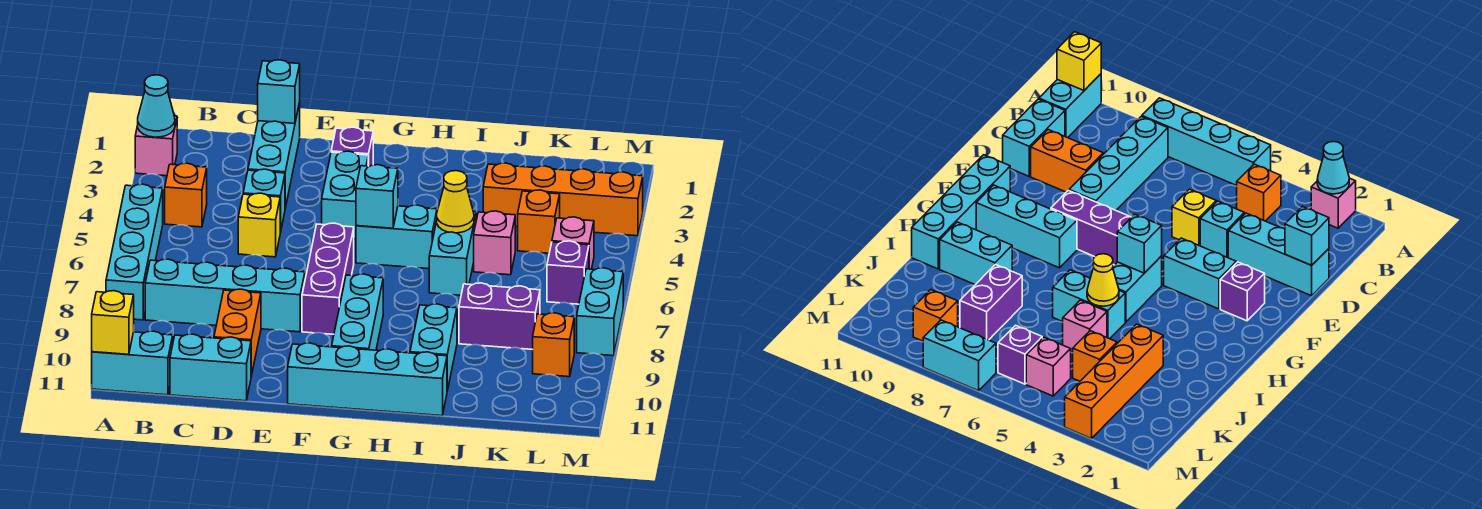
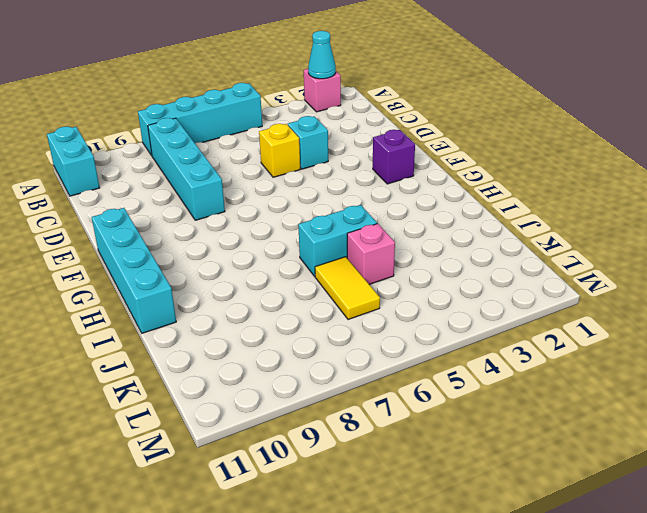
yellow tile J6:K6 level 1 -> none
none -> orange brick B4 level 1
none -> cyan brick C11:D11 level 1
none -> cyan brick D1:D3 level 1
none -> orange brick D9:D10 level 1

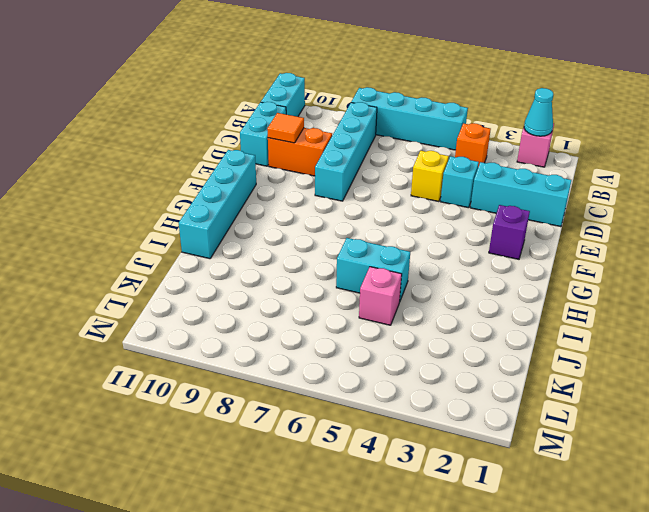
orange tile D10 level 2 -> none
none -> cyan brick F3:F4 level 1
none -> purple brick F6:F8 level 1
none -> cyan brick G5:H5 level 1
none -> cyan brick G8:G10 level 1

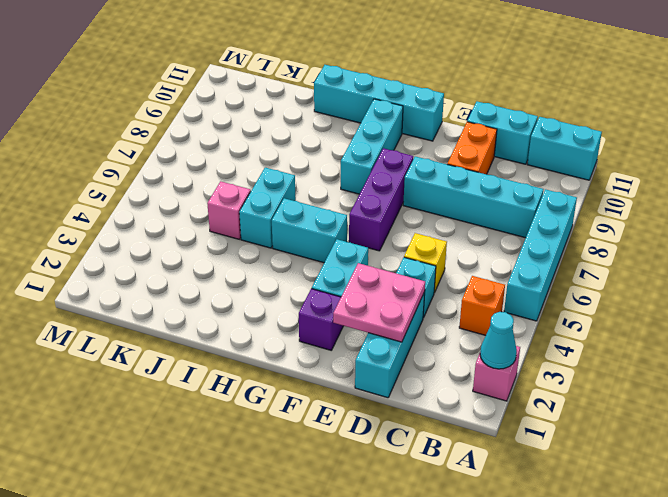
pink plate D2:E3 level 2 -> none
none -> cyan brick I9:I10 level 1
none -> orange brick J3:M3 level 1
none -> purple brick J8:K8 level 1
none -> orange brick K4 level 1

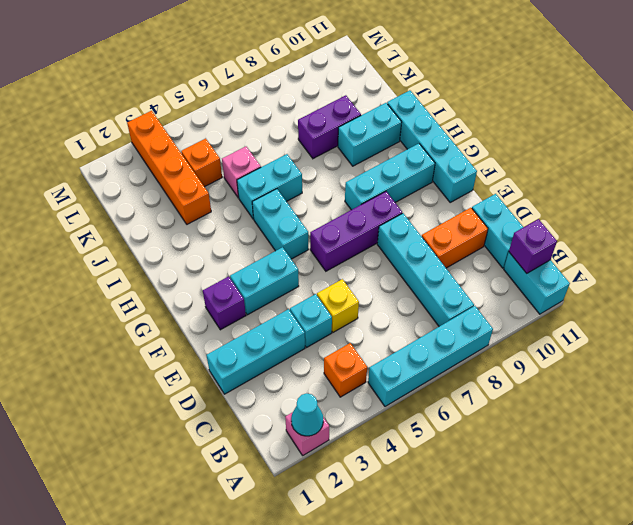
purple brick B11 level 2 -> purple brick L6 level 1
purple brick J8:J9 level 1 -> purple brick J8:K8 level 1
none -> pink brick L5 level 1
none -> orange brick L9 level 1
none -> cyan brick M7:M8 level 1
none -> yellow brick A11 level 2

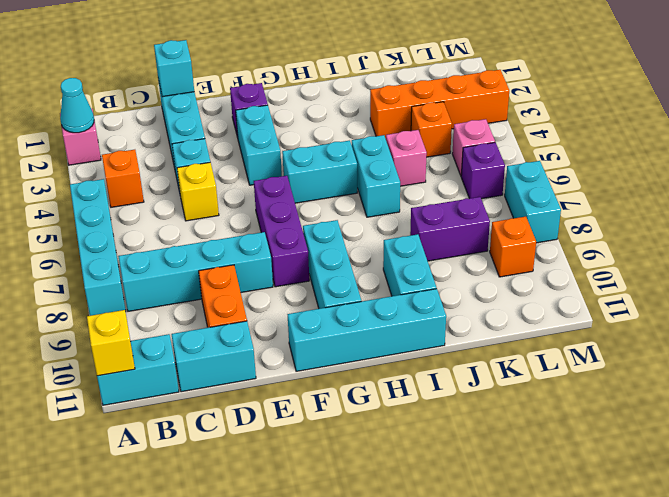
none -> cyan brick G5 level 2
none -> yellow cone I5 level 2

